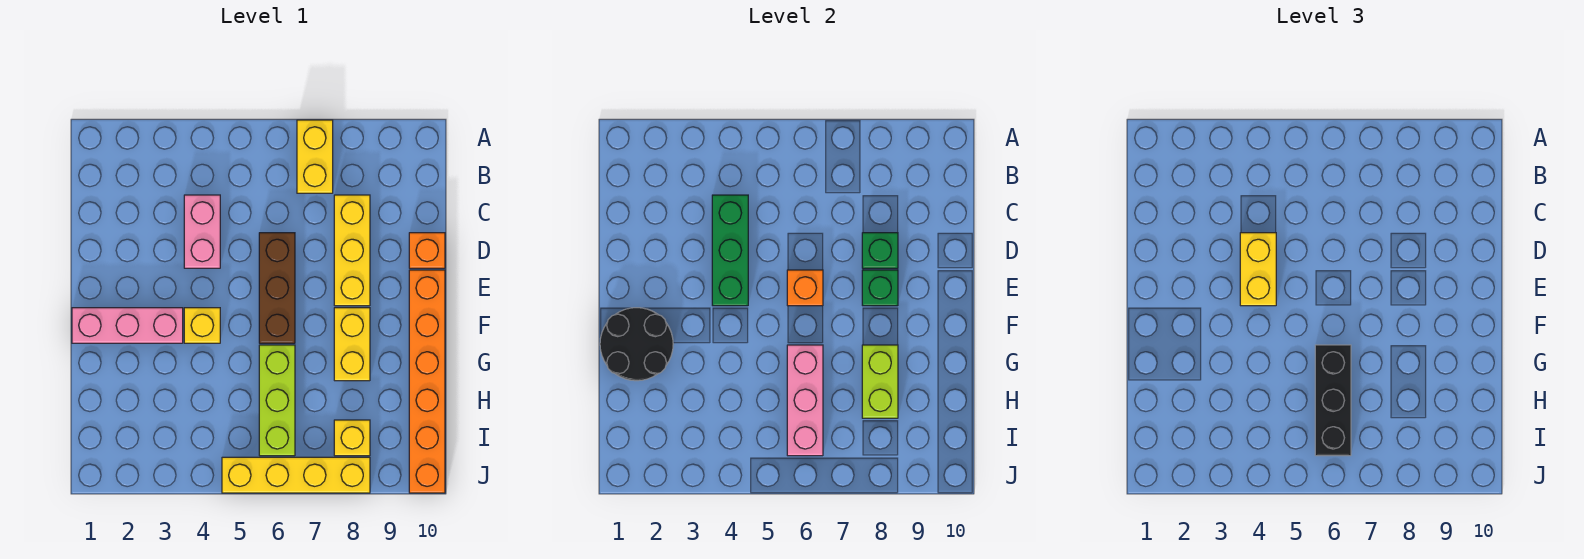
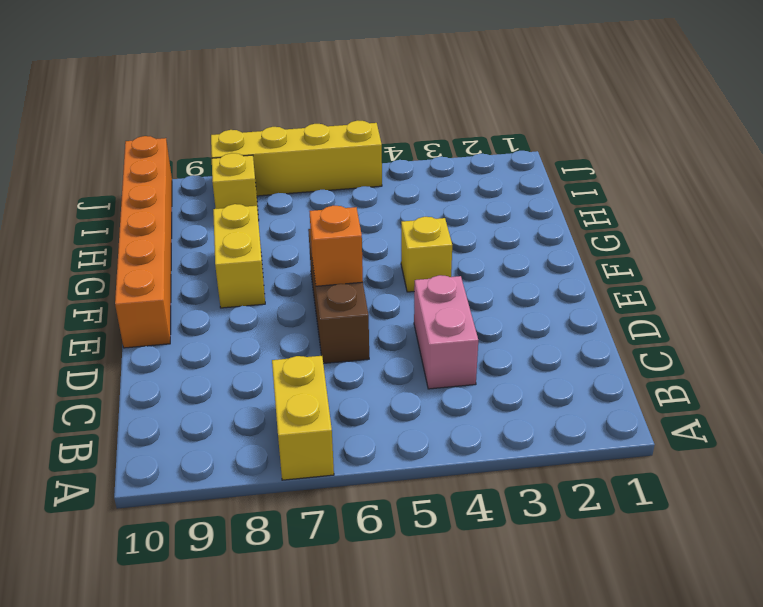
none -> yellow brick C8:E8 level 1
none -> orange brick D10 level 1
none -> pink brick F1:F3 level 1

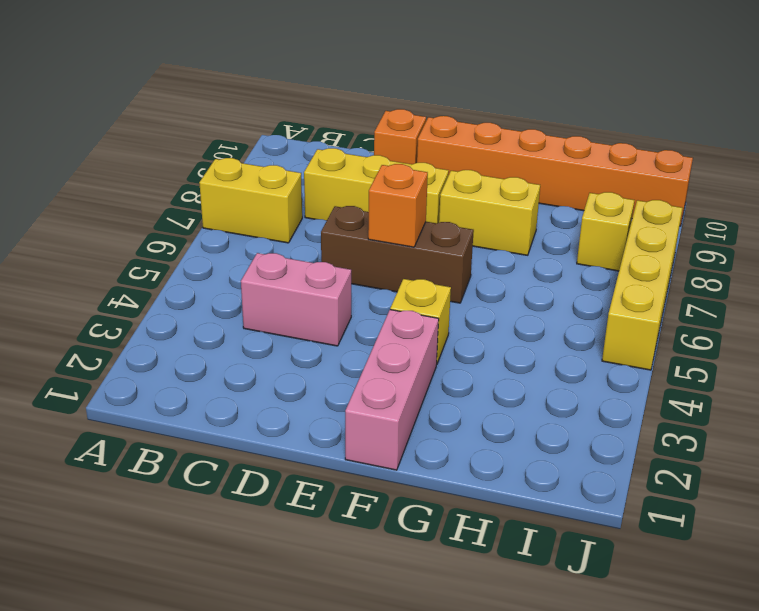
none -> lime brick G6:I6 level 1
none -> green brick C4:E4 level 2
none -> green brick D8 level 2

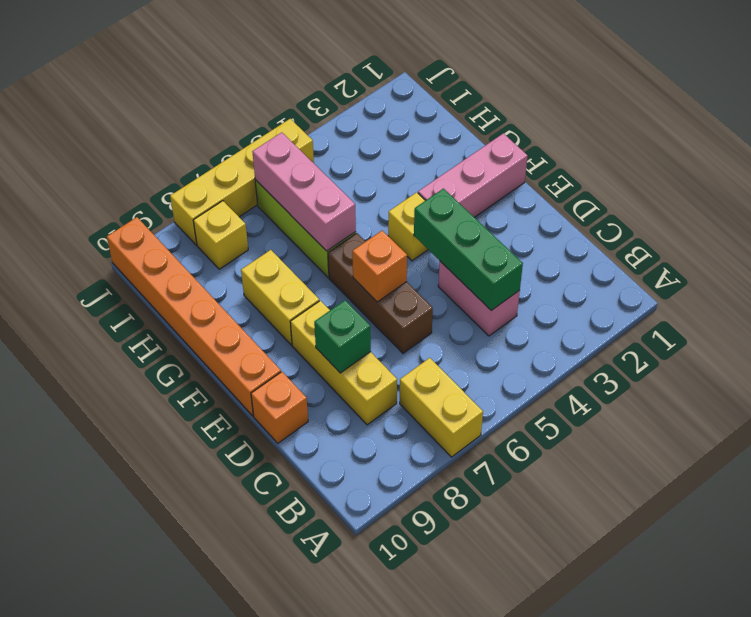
none -> green brick E8 level 2
none -> black round brick F1:G2 level 2
none -> lime brick G8:H8 level 2

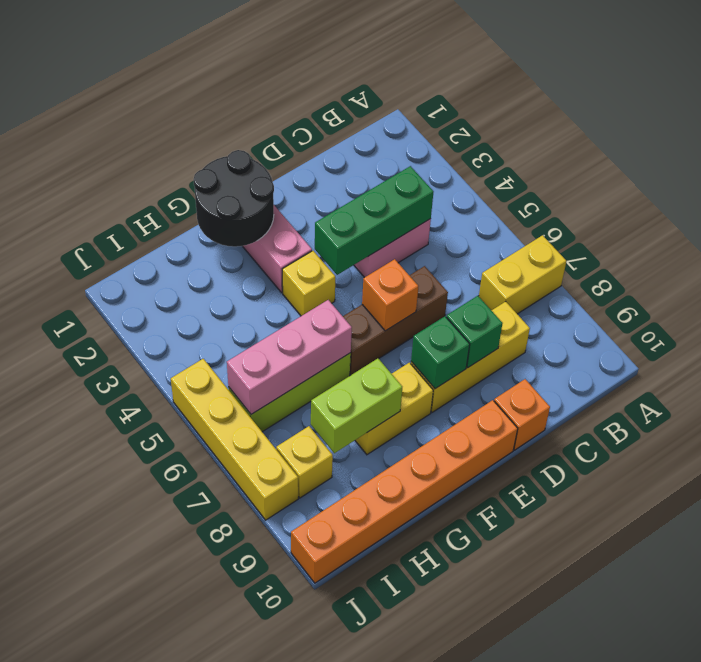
none -> yellow brick D4:E4 level 3
none -> black brick G6:I6 level 3

